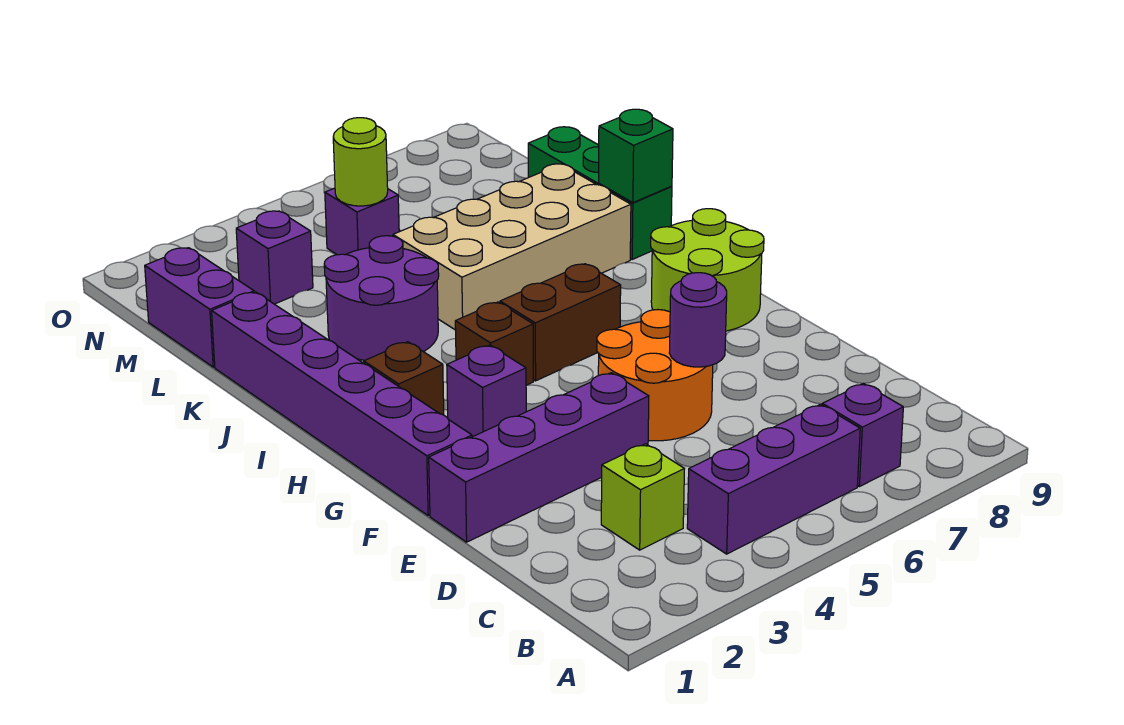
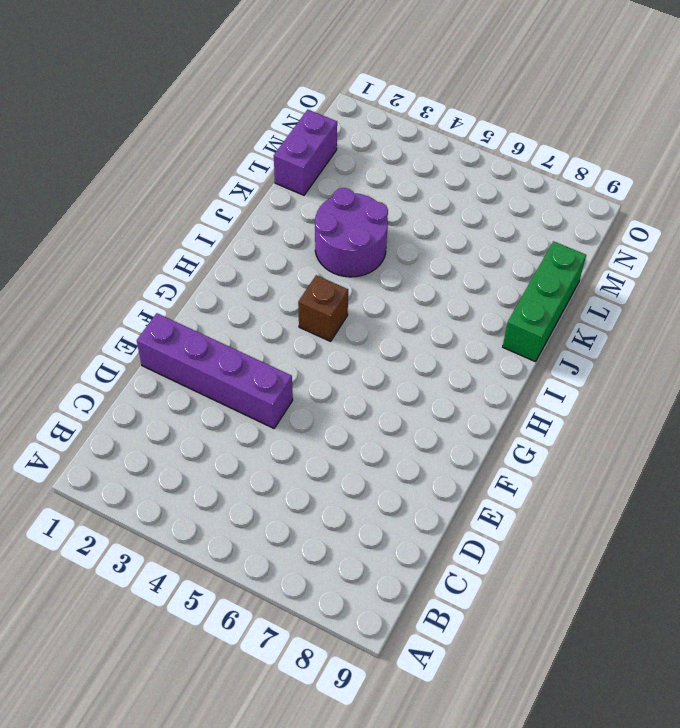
none -> purple brick B4:B6 level 1
none -> purple brick B7 level 1
none -> lime brick C3 level 1

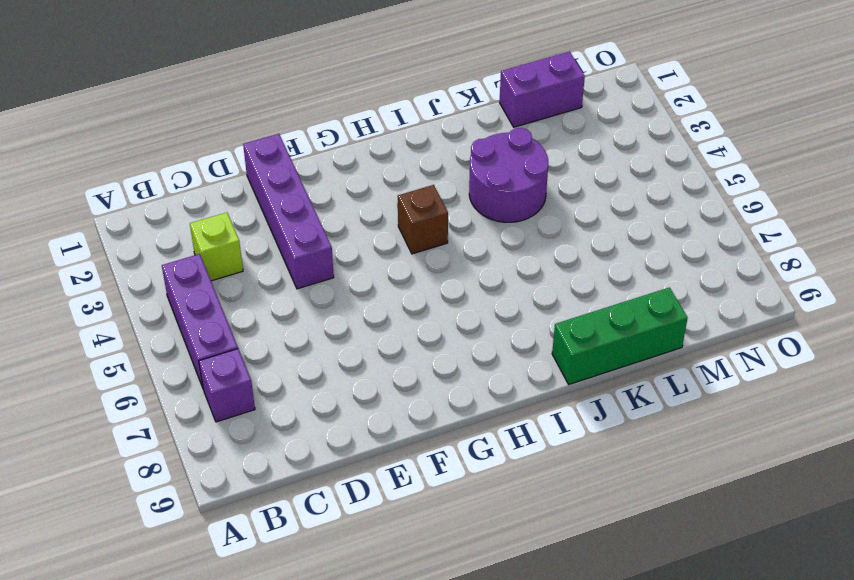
none -> orange round brick E5:F6 level 1
none -> purple brick F1:K1 level 1
none -> purple brick G3 level 1

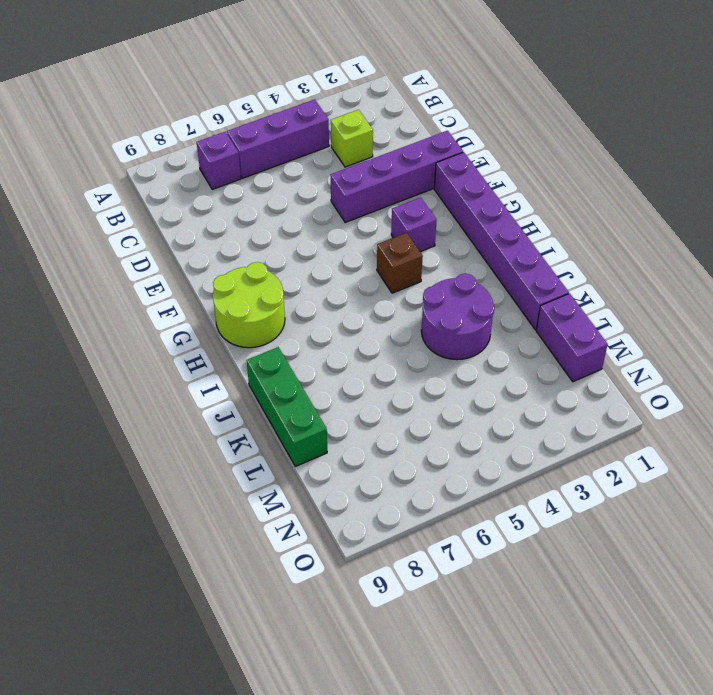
none -> orange round brick E5:F6 level 1
none -> brown brick H2 level 1
none -> brown brick H5:H6 level 1

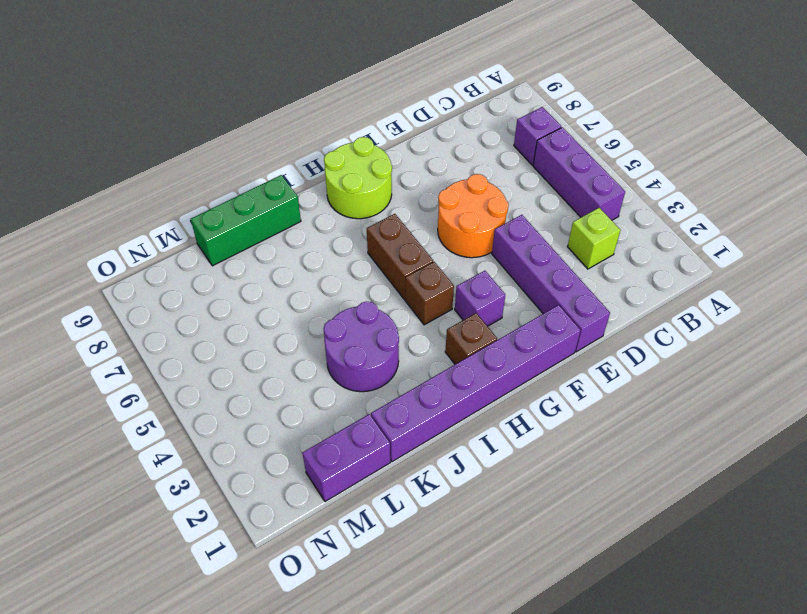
none -> tan brick J5:K8 level 1
none -> purple brick M3 level 1
none -> purple brick M5 level 1

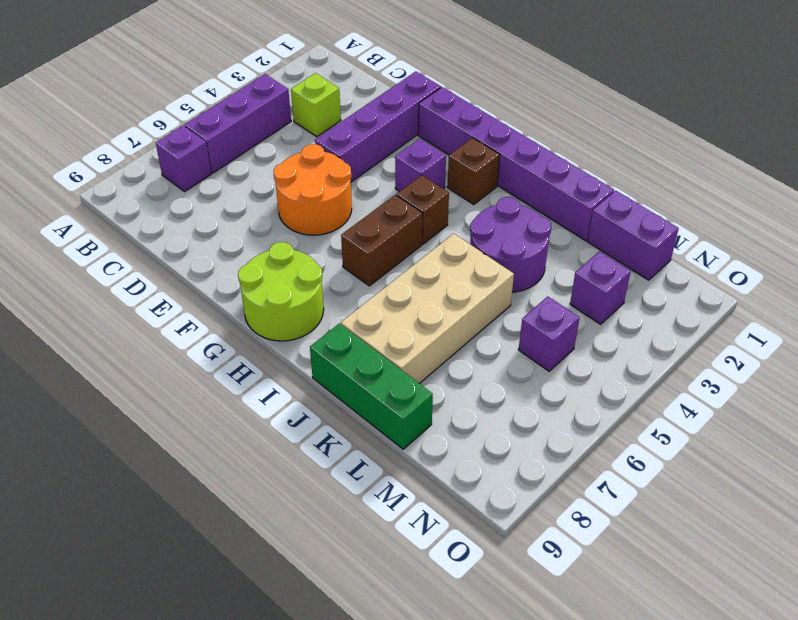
none -> purple round brick E6 level 2
none -> green brick J9 level 2
none -> lime round brick M5 level 2

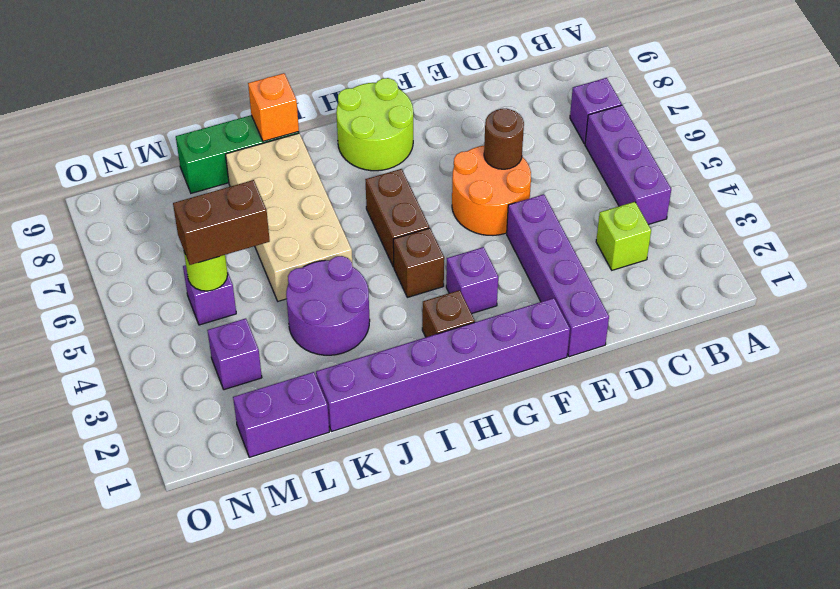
brown round brick E6 level 2 -> purple round brick E6 level 2
orange brick J9 level 2 -> green brick J9 level 2
brown brick L5:M5 level 3 -> none

